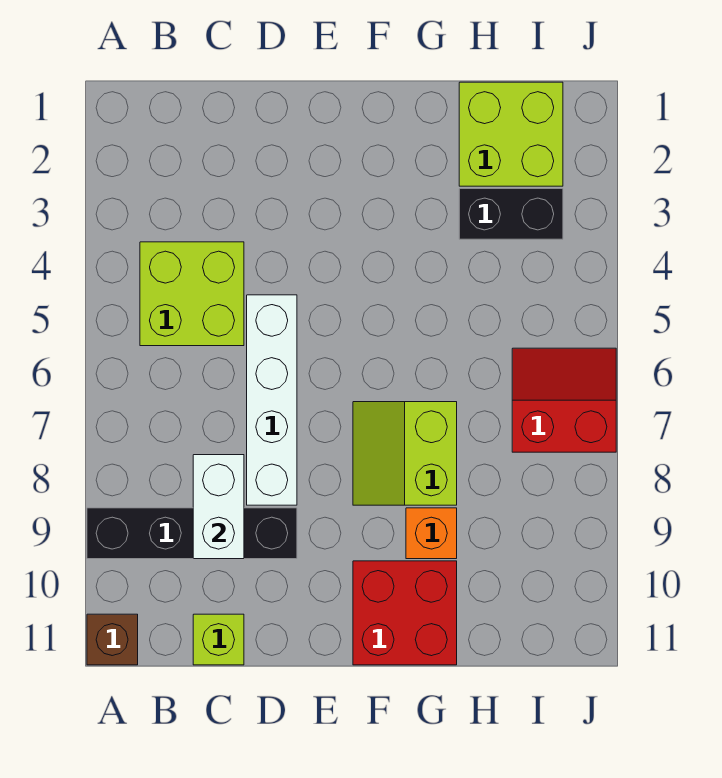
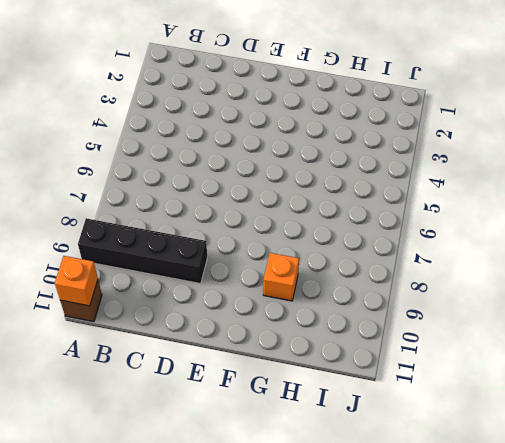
orange brick A11 level 2 -> none
none -> lime brick B4:C5 level 1
none -> lime brick C11 level 1
none -> white brick D5:D8 level 1

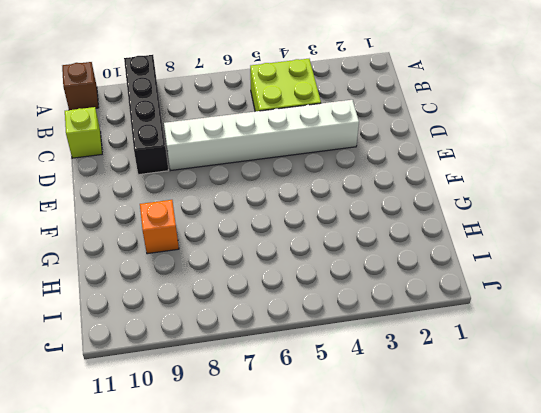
white brick D3:D8 level 1 -> white brick D5:D8 level 1
none -> lime slope F7:G8 level 1 top G
none -> red brick F10:G11 level 1
none -> lime brick H1:I2 level 1

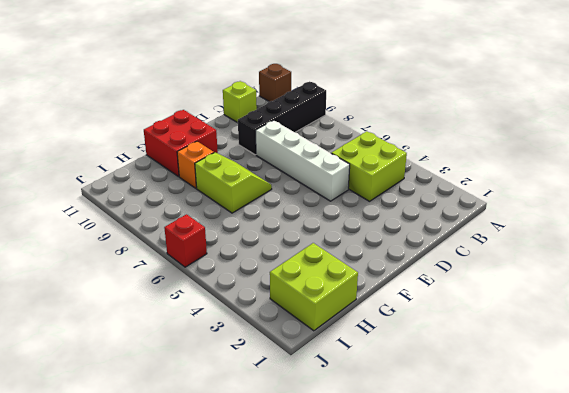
red brick J6 level 1 -> red slope I6:J7 level 1 top 7
none -> black brick H3:I3 level 1
none -> white brick C8:C9 level 2

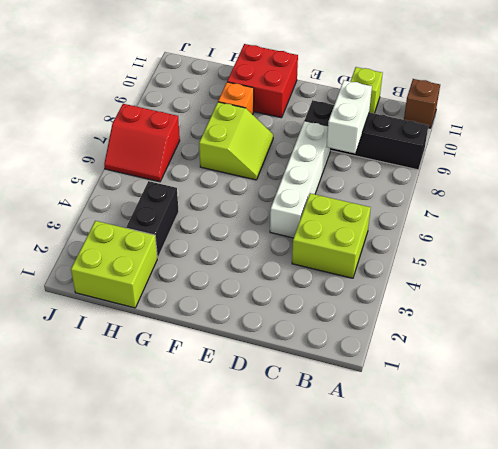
black brick H3:H4 level 1 -> black brick H3:I3 level 1

